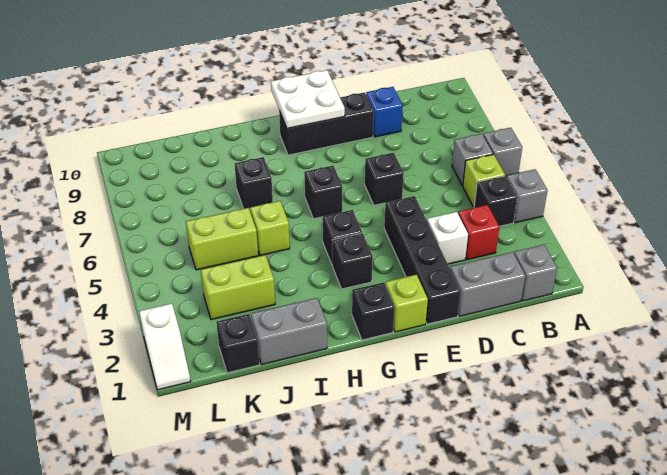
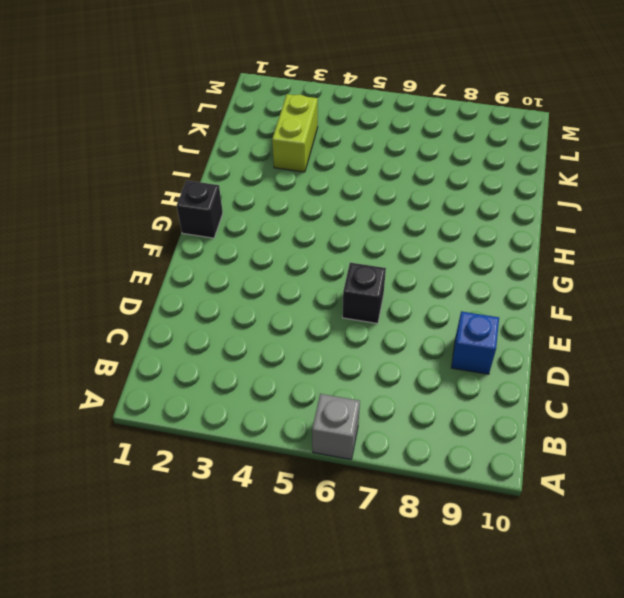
none -> grey brick A4 level 1
none -> grey brick B1 level 1
none -> black brick B4 level 1

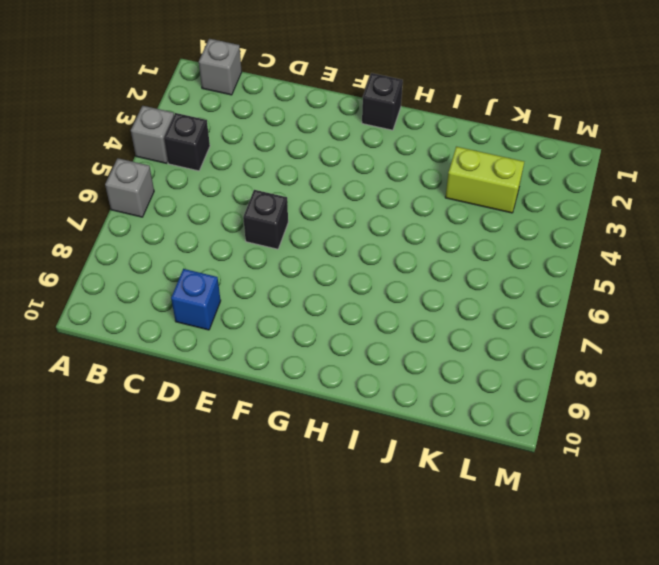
none -> lime brick B5 level 1
none -> grey brick B6 level 1
none -> grey brick C1:D1 level 1

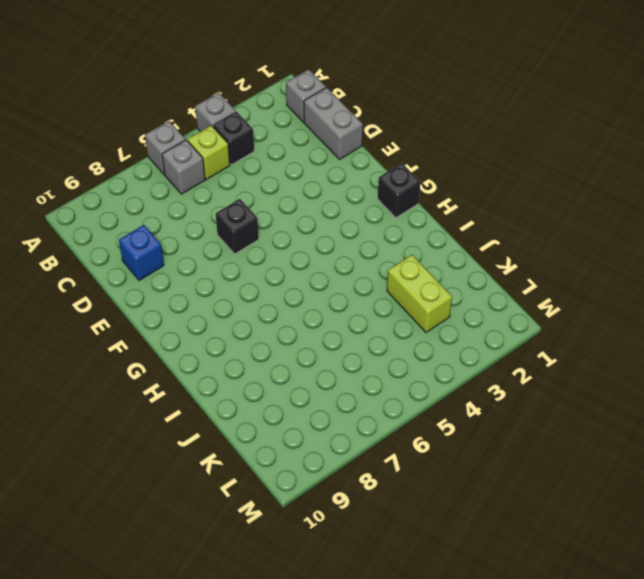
none -> red brick C3 level 1
none -> white brick D3 level 1
none -> black brick E1:E4 level 1

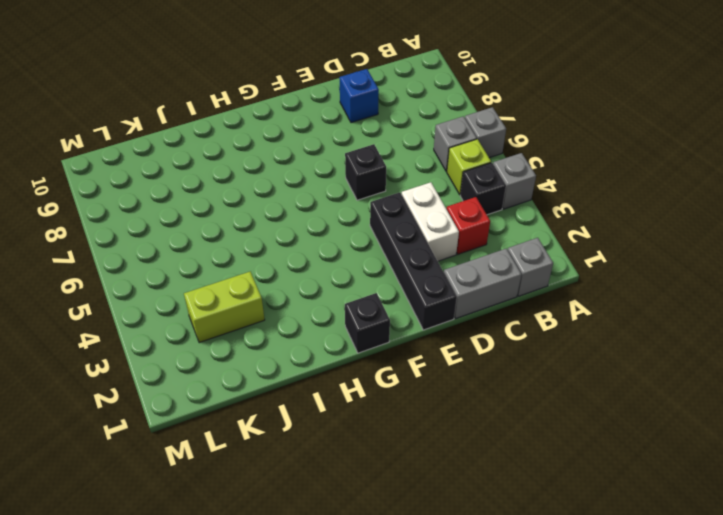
white brick D3:D4 level 1 -> white brick D3 level 1
none -> black brick E9:G9 level 1
none -> lime brick F1 level 1
none -> black brick G3 level 1

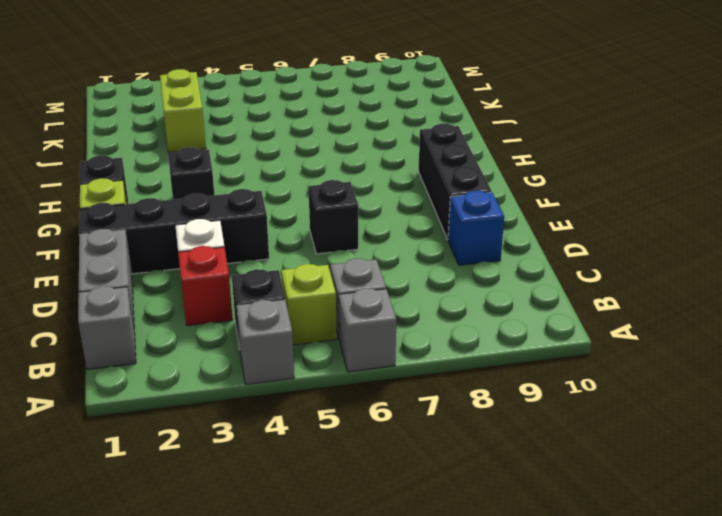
none -> black brick G4 level 1
none -> black brick G6 level 1
none -> grey brick I1:J1 level 1

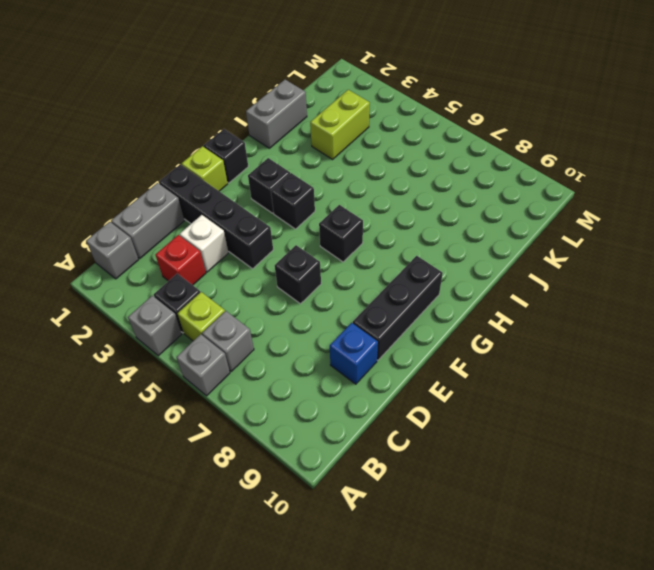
none -> lime brick I5 level 1
none -> black brick I7 level 1
none -> lime brick J5:K5 level 1

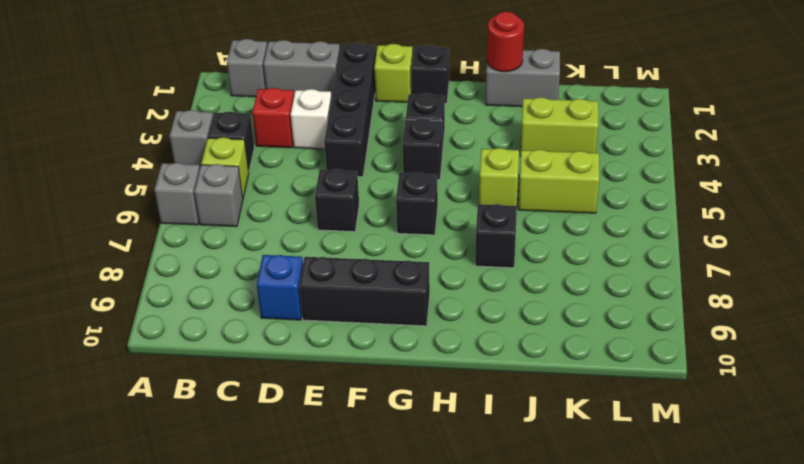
red round brick I1 level 2 -> none
none -> black brick K1 level 1
none -> white slope M1:M2 level 1 top 2
none -> white plate F9:G10 level 2

